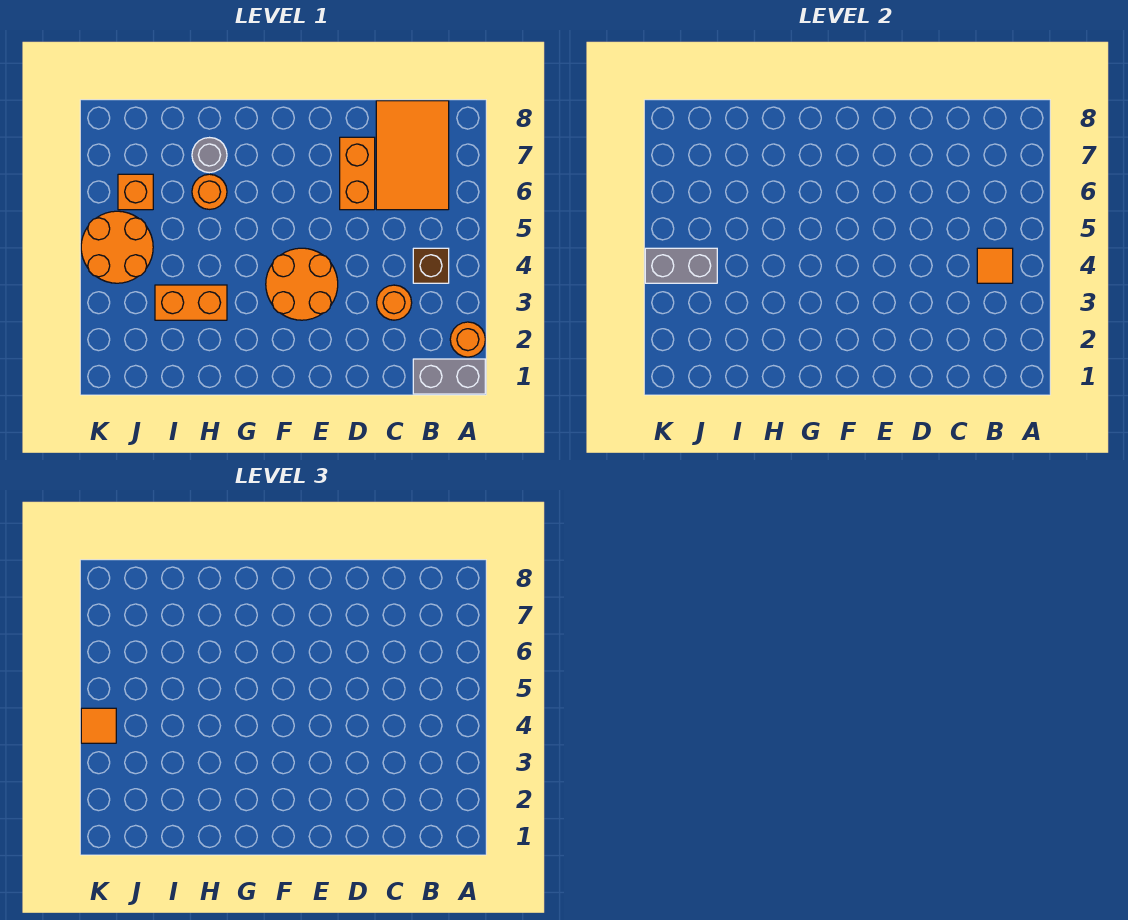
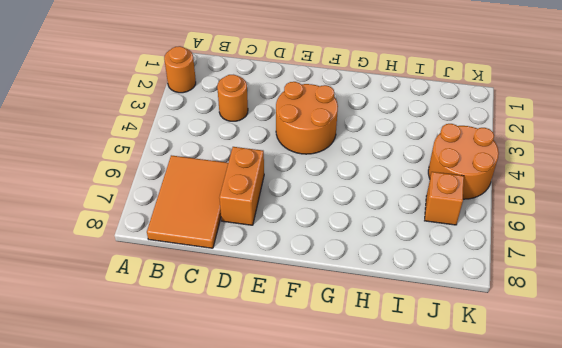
none -> grey brick A1:B1 level 1
none -> brown brick B4 level 1
none -> orange brick H3:I3 level 1

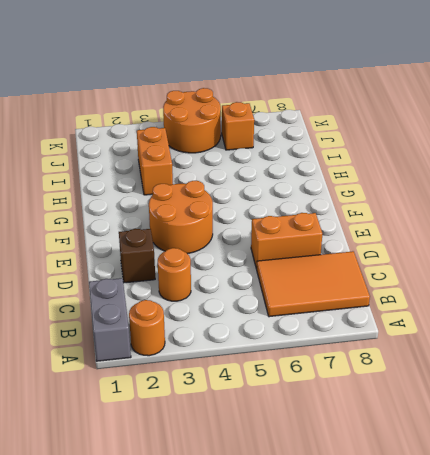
brown brick D2 level 1 -> brown brick B4 level 1
none -> orange round brick H6 level 1
none -> grey round brick H7 level 1
none -> orange tile B4 level 2

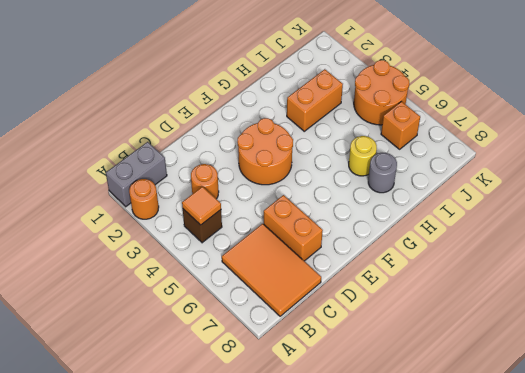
yellow round brick H6 level 1 -> orange round brick H6 level 1
none -> grey brick J4:K4 level 2
none -> orange tile K4 level 3

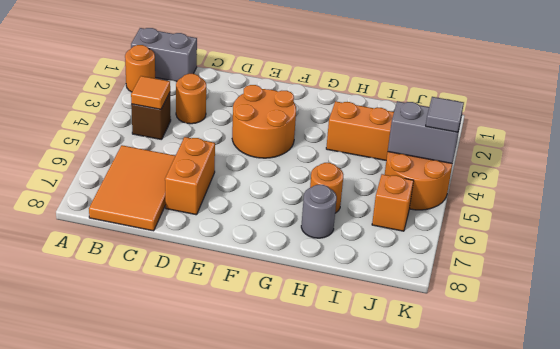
grey tile K4 level 3 -> orange tile K4 level 3

